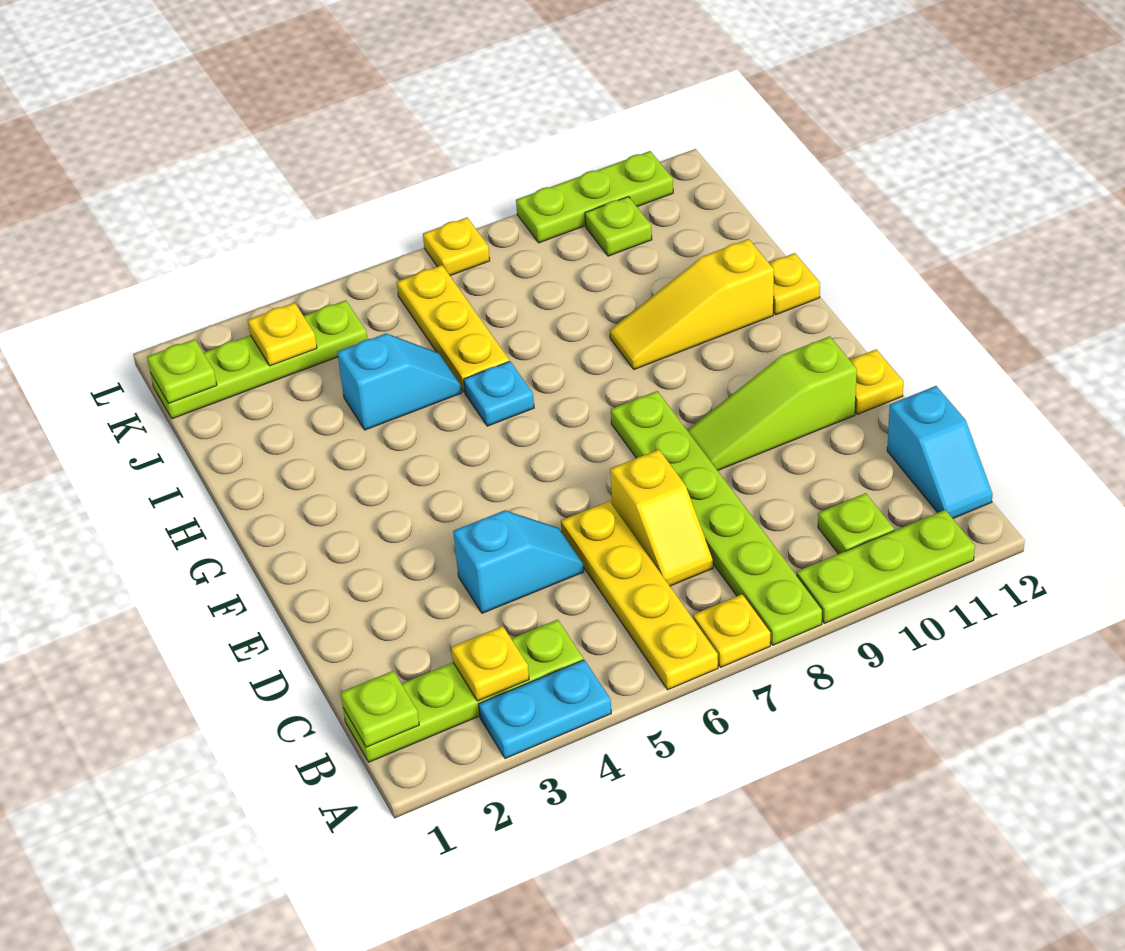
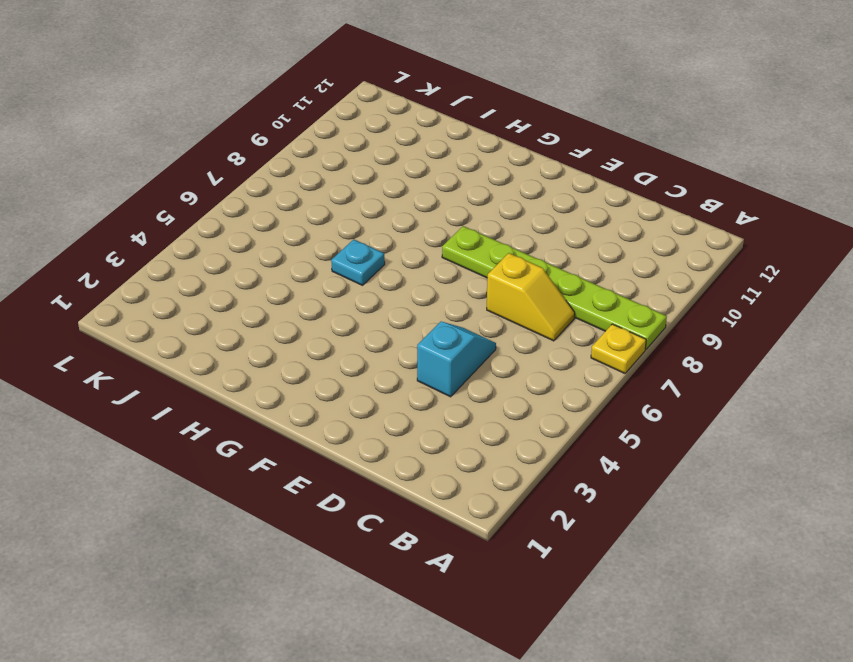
none -> cyan plate A3:A4 level 1
none -> yellow plate A6:D6 level 1
none -> lime plate A9:A11 level 1

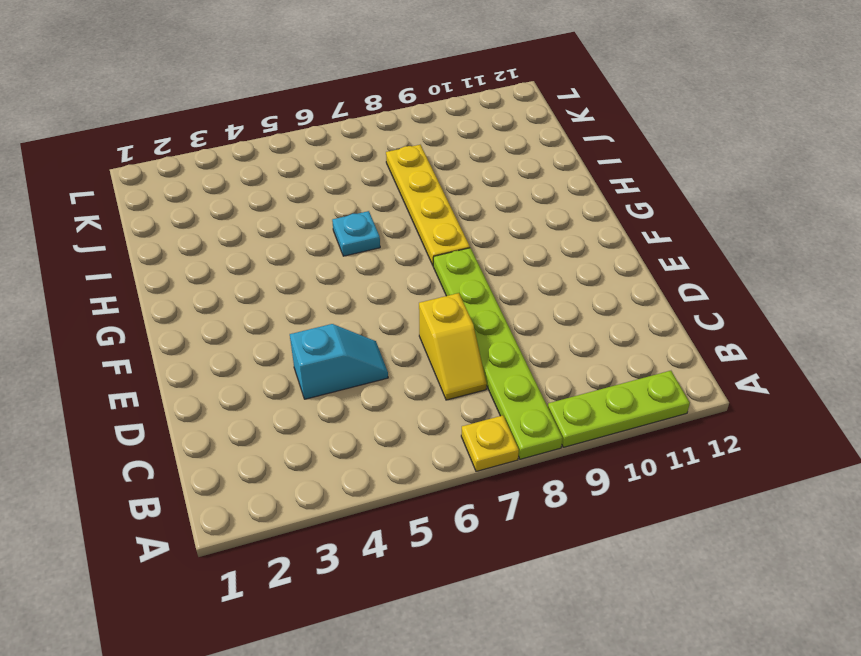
yellow plate G8:J8 level 1 -> yellow plate A6:D6 level 1
none -> cyan plate A3:A4 level 1
none -> lime plate B1:B4 level 1
none -> lime plate B10 level 1

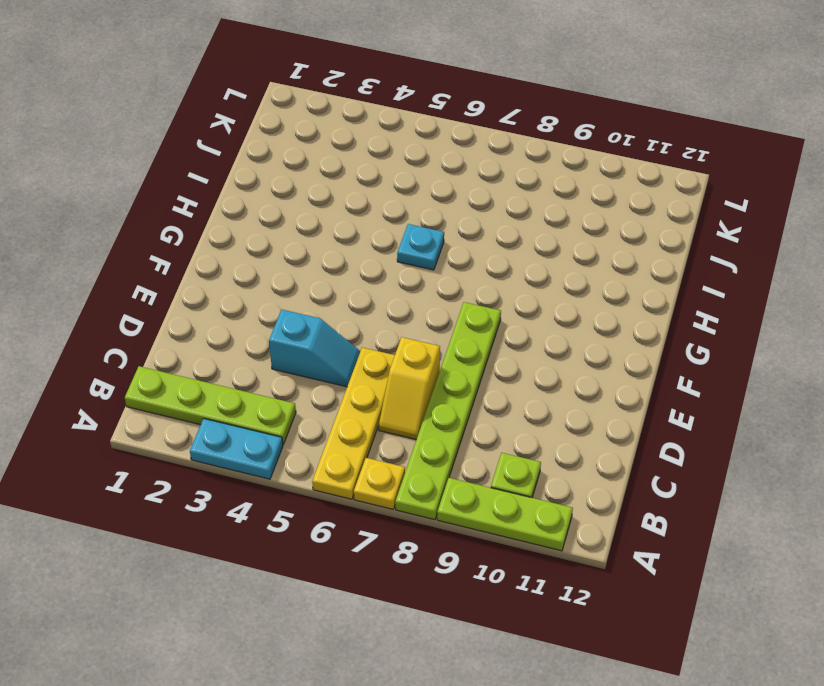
none -> cyan slope B12:C12 level 1 top C
none -> lime slope E9:E11 level 1 top 11
none -> yellow plate E12 level 1

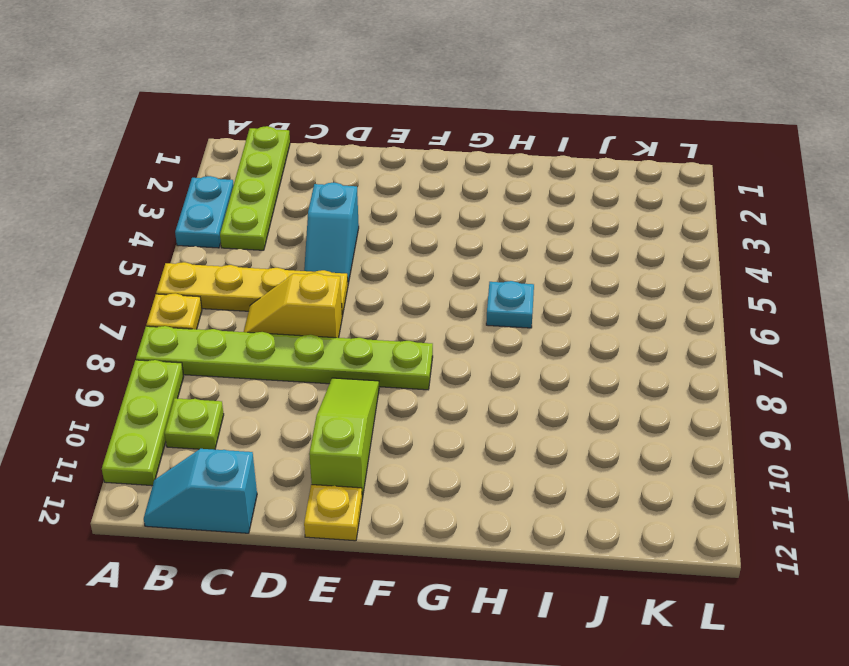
none -> yellow slope H9:H11 level 1 top 11
none -> yellow plate H12 level 1
none -> cyan slope I4:I5 level 1 top 4

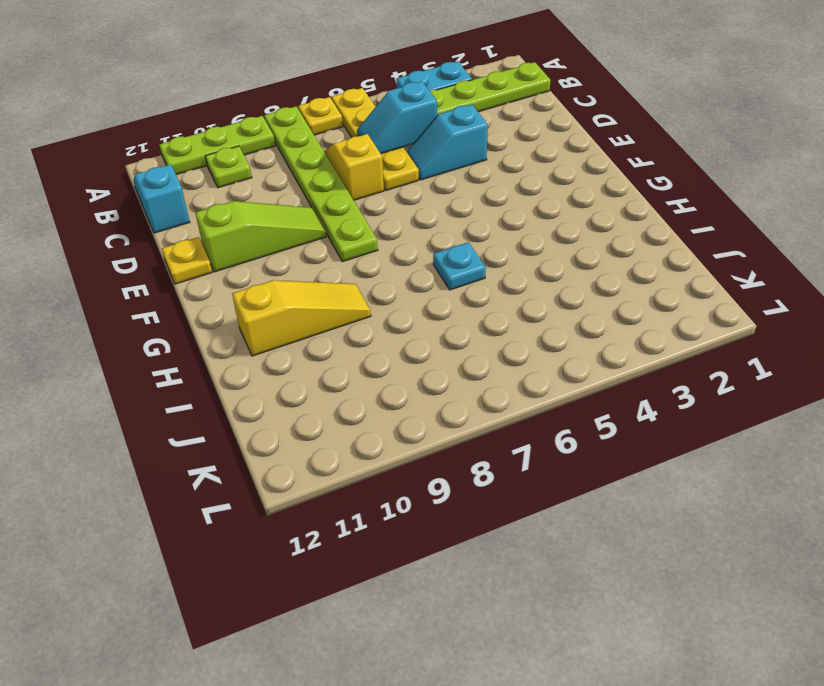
cyan slope C5:C6 level 2 top 5 -> cyan slope I4:I5 level 1 top 4
none -> yellow plate H12 level 1
none -> yellow plate I6:K6 level 1
none -> lime plate K1:K4 level 1

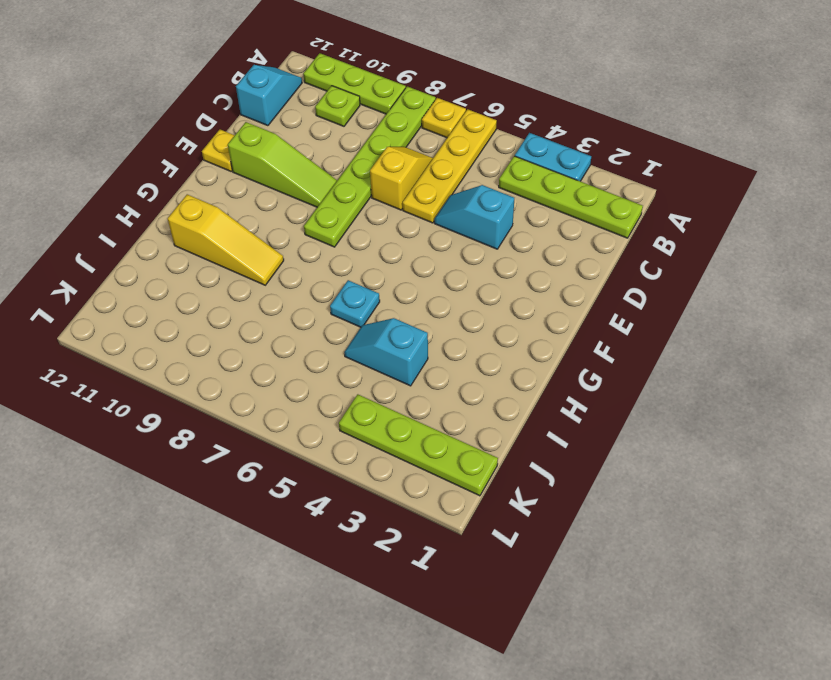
none -> yellow plate H12 level 1
none -> yellow plate I6:K6 level 1
none -> lime plate K10 level 1

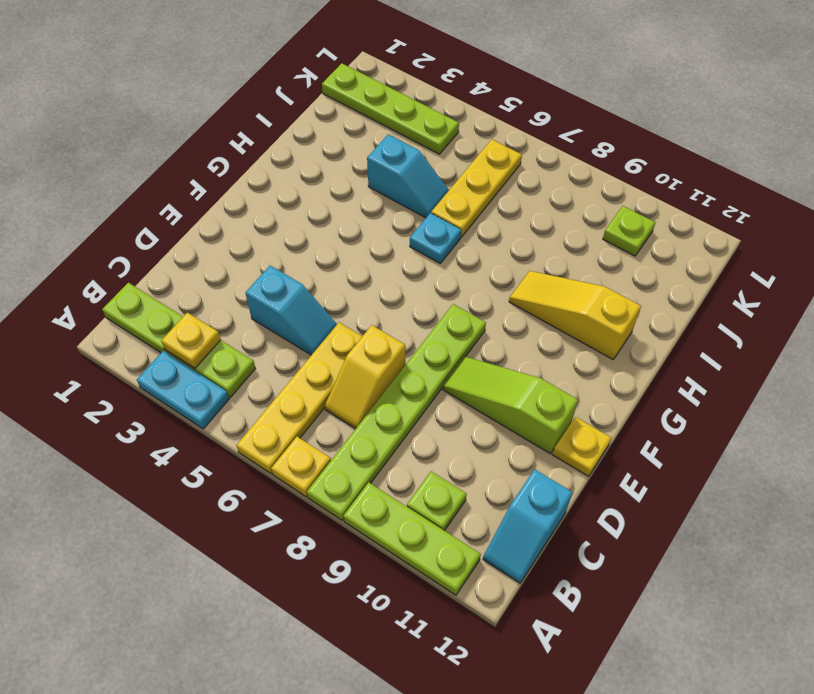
none -> yellow plate H12 level 1
none -> yellow plate L7 level 1
none -> lime plate L9:L11 level 1

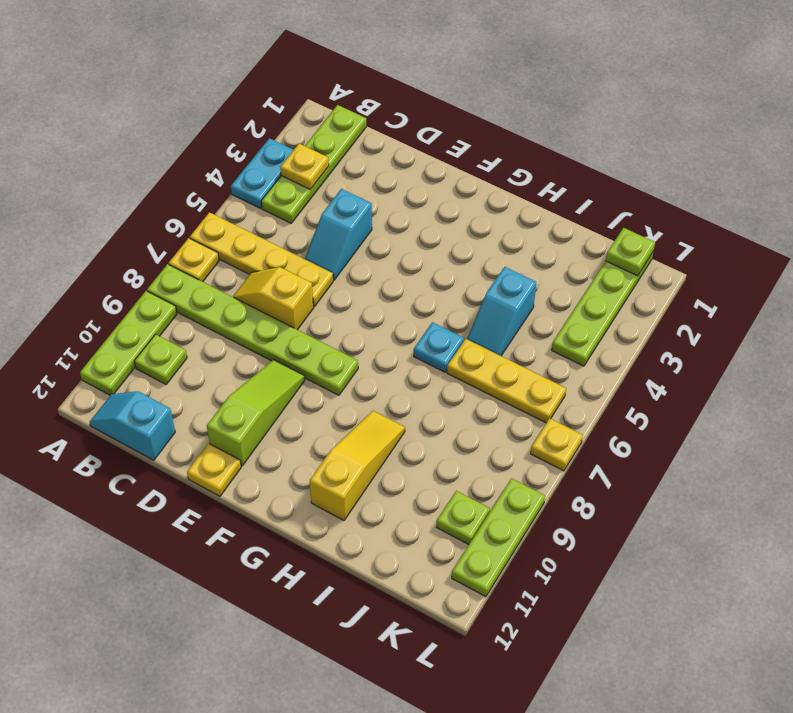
none -> yellow plate H12 level 1
none -> lime plate B1 level 2
none -> yellow plate K3 level 2

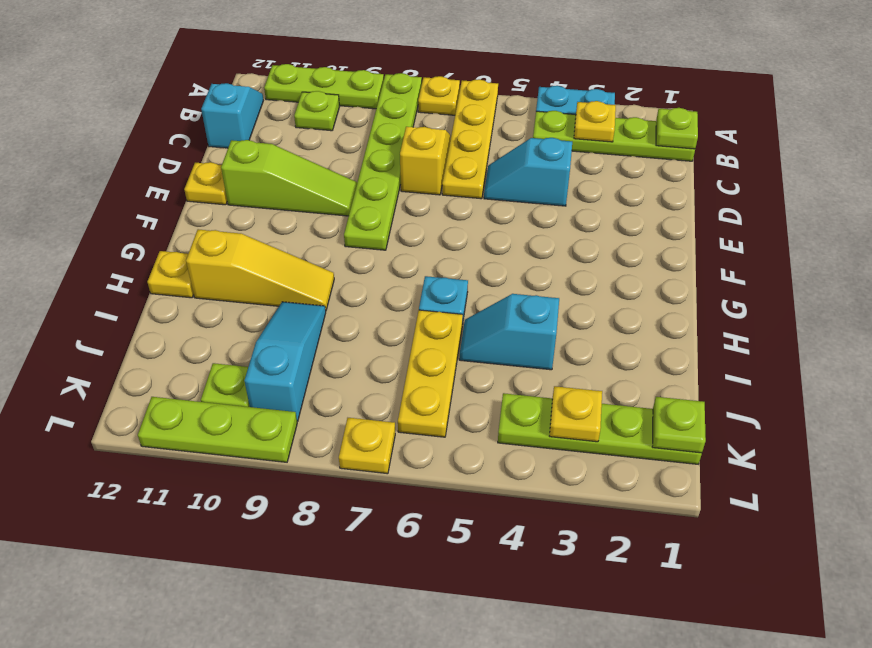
cyan slope I9:K9 level 1 top K -> none

